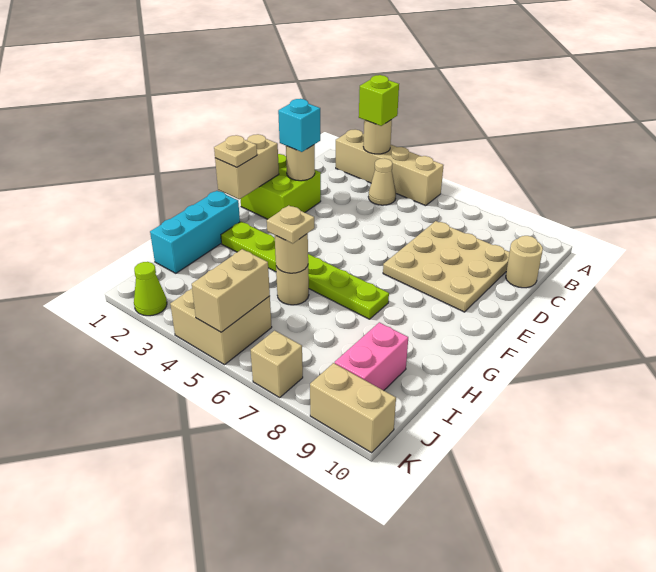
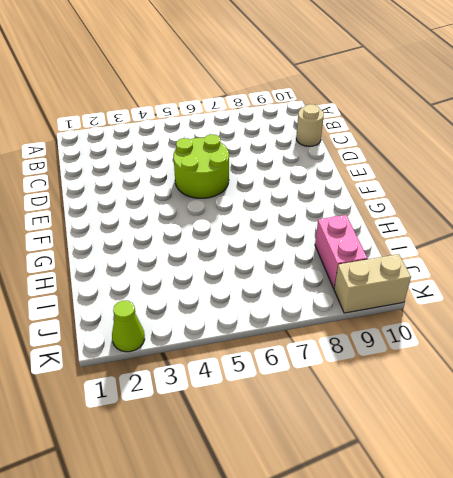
lime round brick D5:E6 level 1 -> none
none -> tan brick A2:A5 level 1
none -> tan cone B4 level 1
none -> tan plate C7:E9 level 1

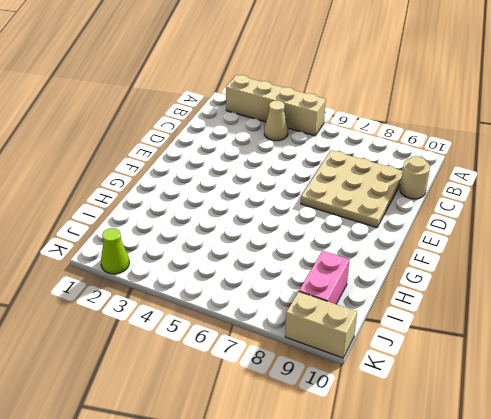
none -> lime brick D1:E2 level 1
none -> cyan brick G1:I1 level 1
none -> lime plate G2:G7 level 1

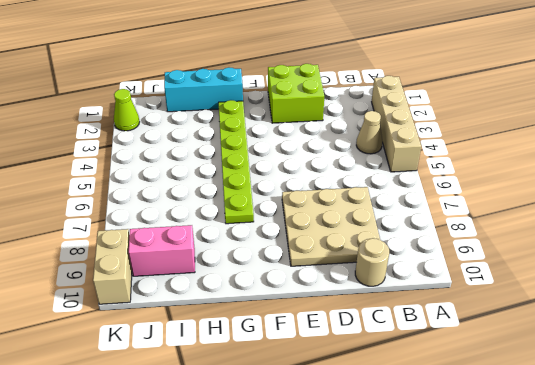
none -> tan round brick H5 level 1
none -> tan brick J4:K5 level 1
none -> tan brick K7 level 1

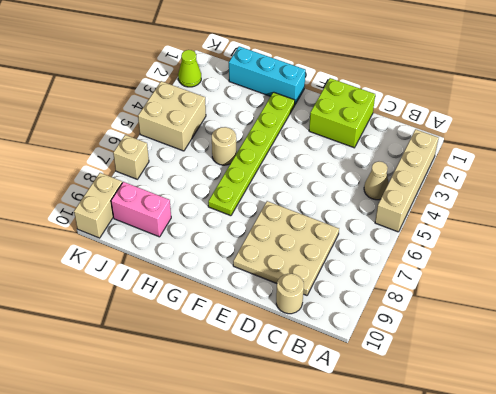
none -> tan round brick A3 level 2
none -> tan round brick D2 level 2
none -> tan brick E1:F1 level 2

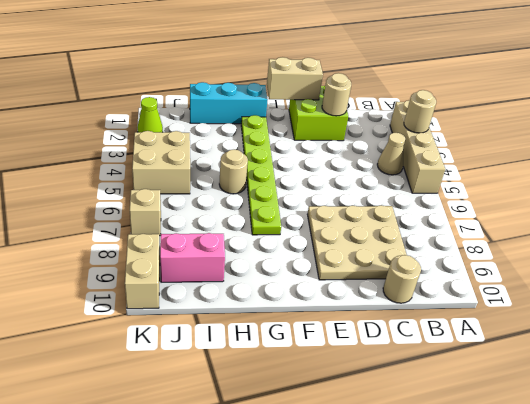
none -> tan round brick H5 level 2
none -> tan brick J5:K5 level 2
none -> lime brick A3 level 3

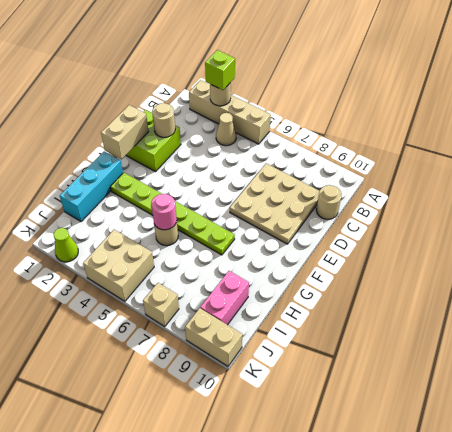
pink round brick H5 level 2 -> tan round brick H5 level 2
none -> tan brick J5:K5 level 2
none -> cyan brick D2 level 3
none -> tan plate F1 level 3

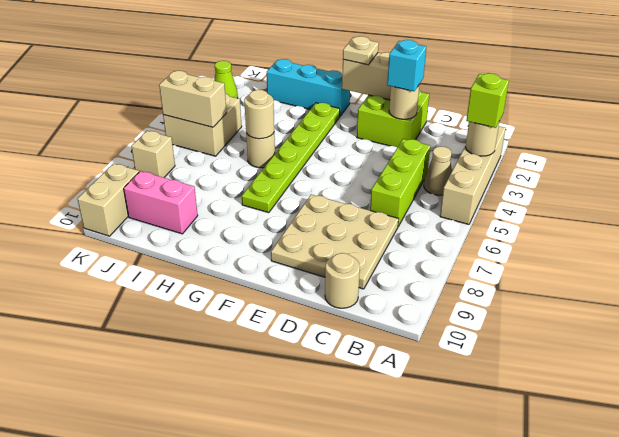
lime brick C4:C6 level 1 -> none
none -> tan plate H5 level 3

